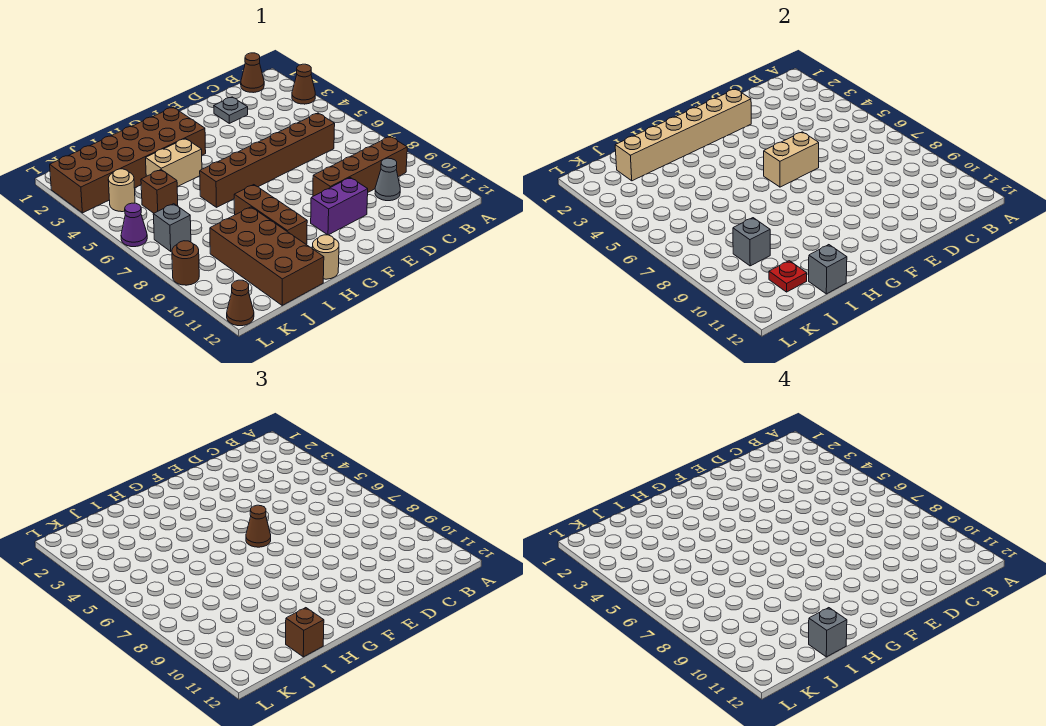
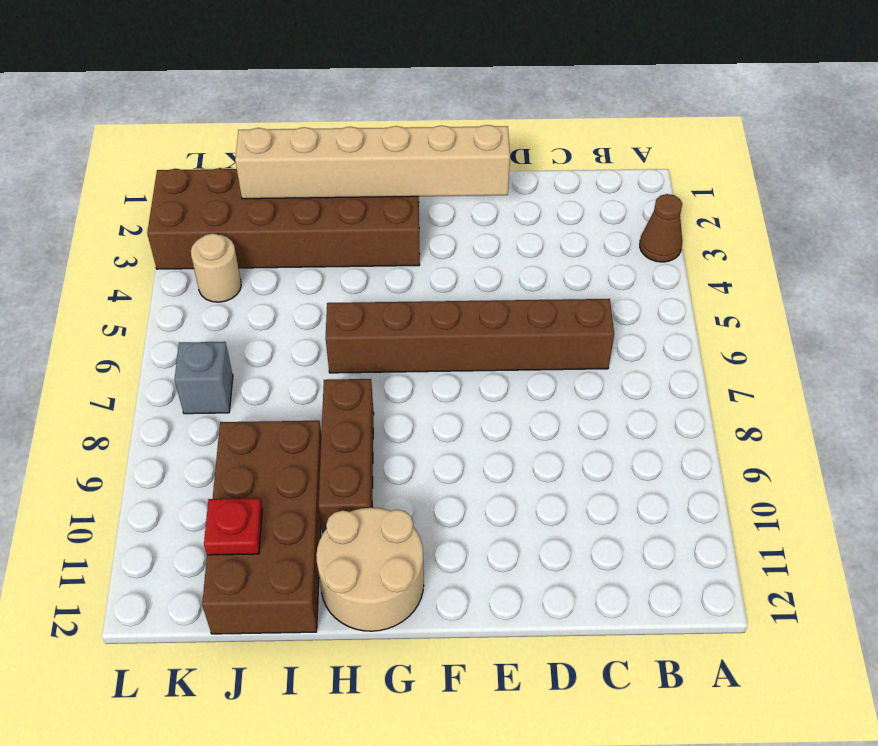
tan round brick G11:H12 level 1 -> tan round brick H12 level 1
none -> brown cone B1 level 1
none -> brown brick B9:E9 level 1
none -> grey cone C10 level 1

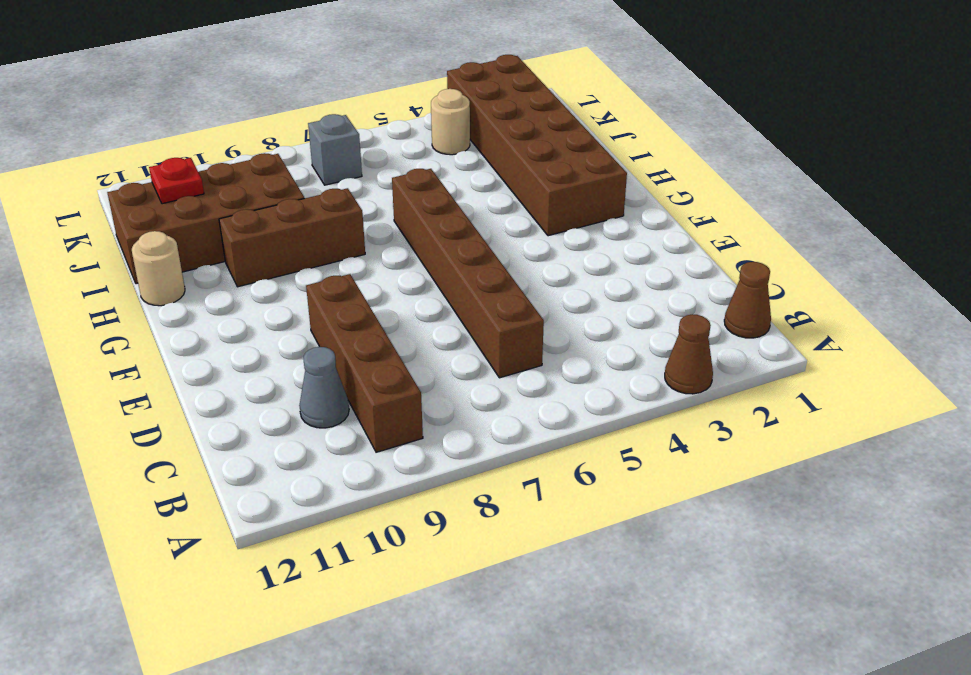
none -> grey plate D2 level 1
none -> purple brick E10:F10 level 1
none -> tan brick H4:I4 level 1

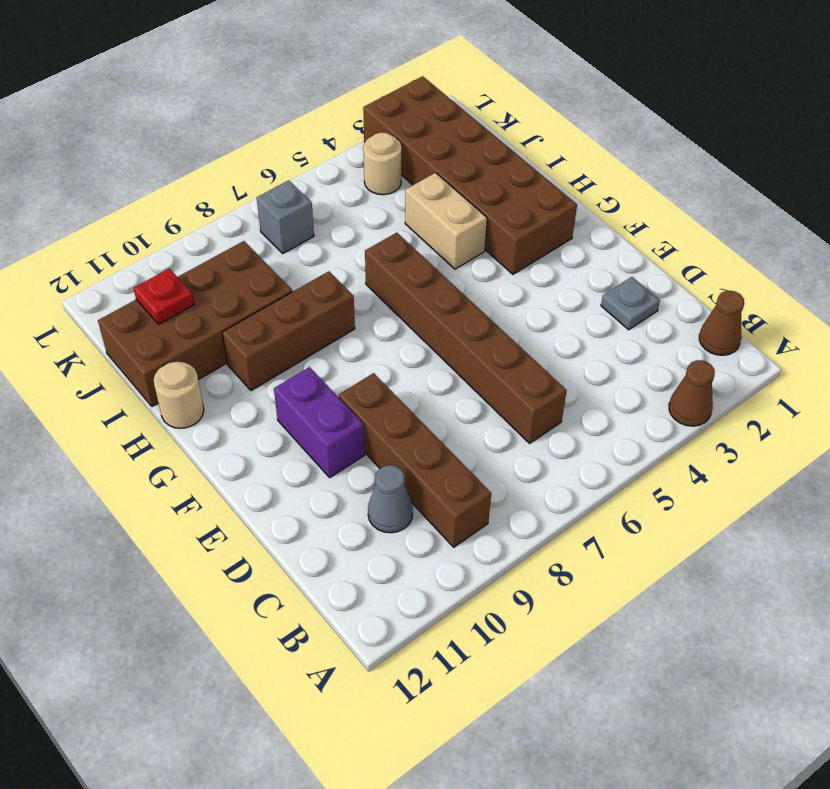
none -> brown brick J5 level 1
none -> purple cone L6 level 1
none -> brown round brick L9 level 1

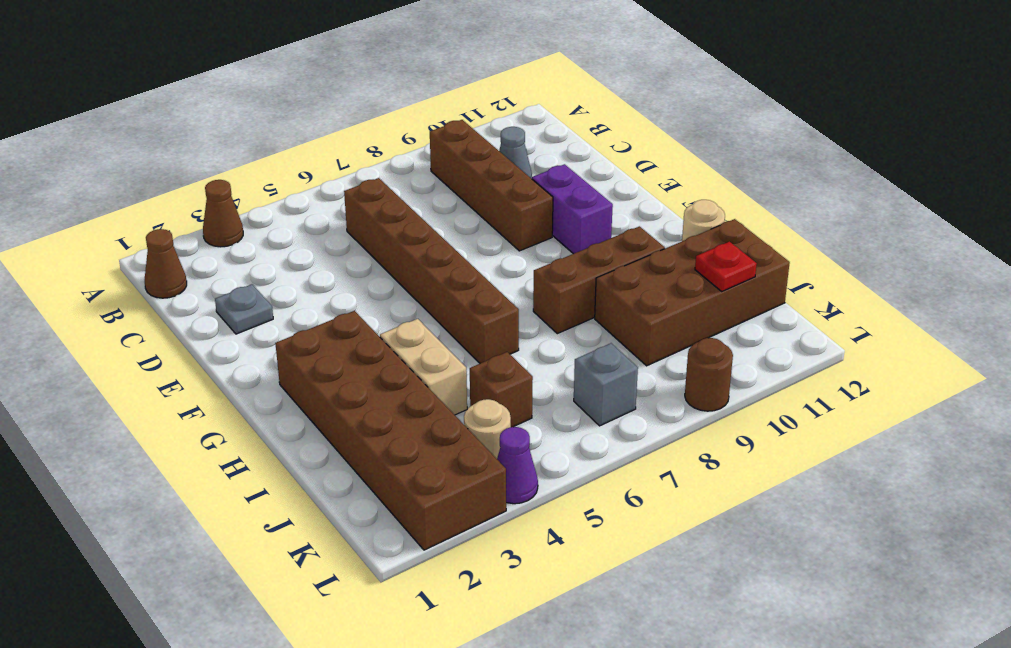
purple cone L4 level 1 -> purple cone L6 level 1
none -> brown cone L12 level 1
none -> tan brick E2:J2 level 2
none -> tan brick E6:F6 level 2

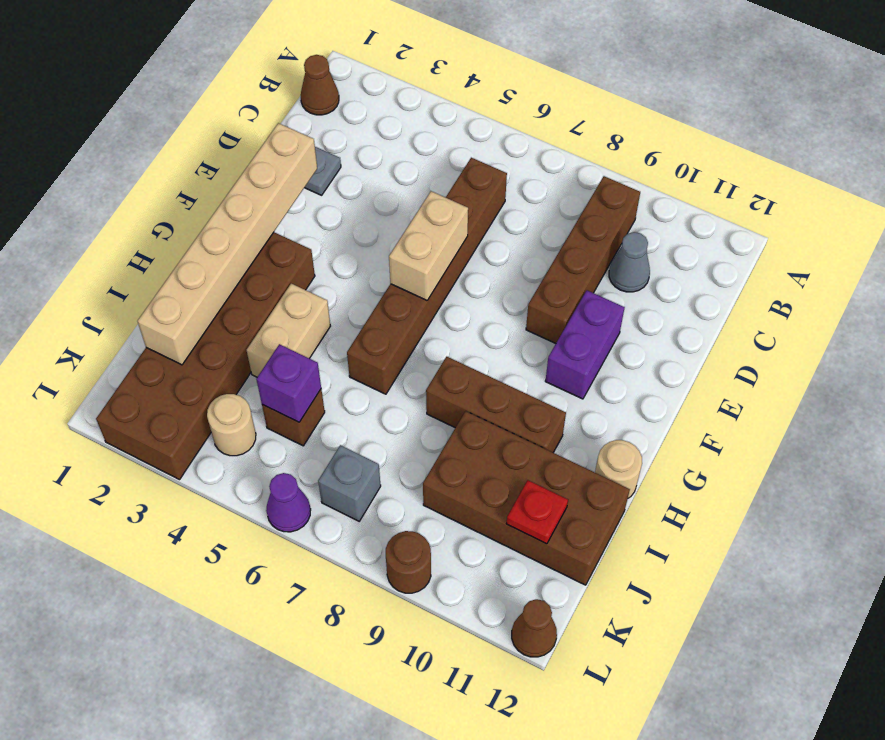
purple brick J5 level 2 -> none
none -> brown cone A3 level 1
none -> grey brick I12 level 2
none -> grey brick J9 level 2

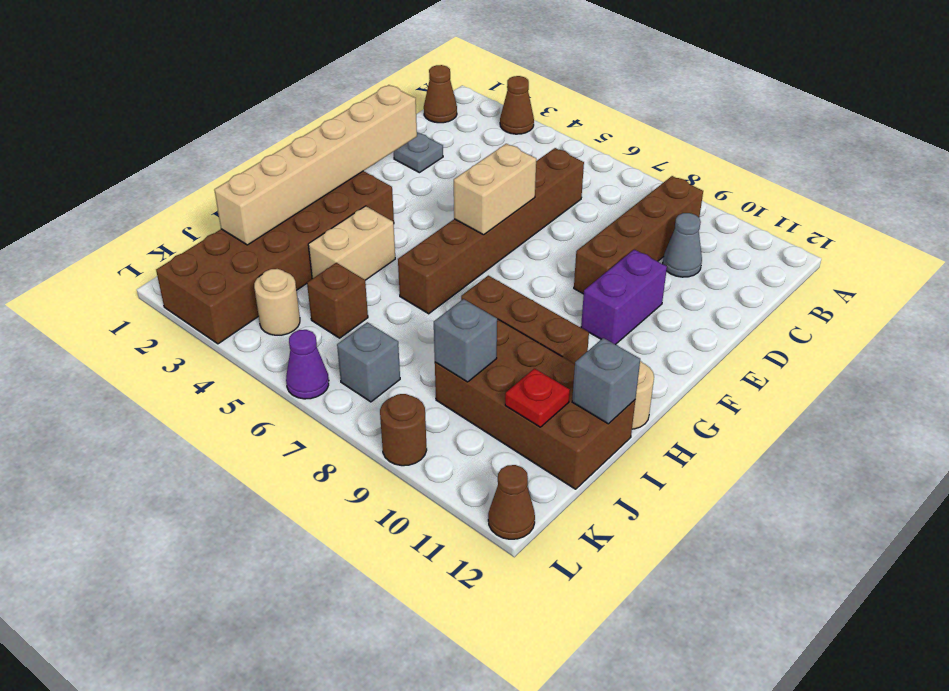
none -> brown cone F6 level 3
none -> brown brick I12 level 3
none -> grey brick I12 level 4

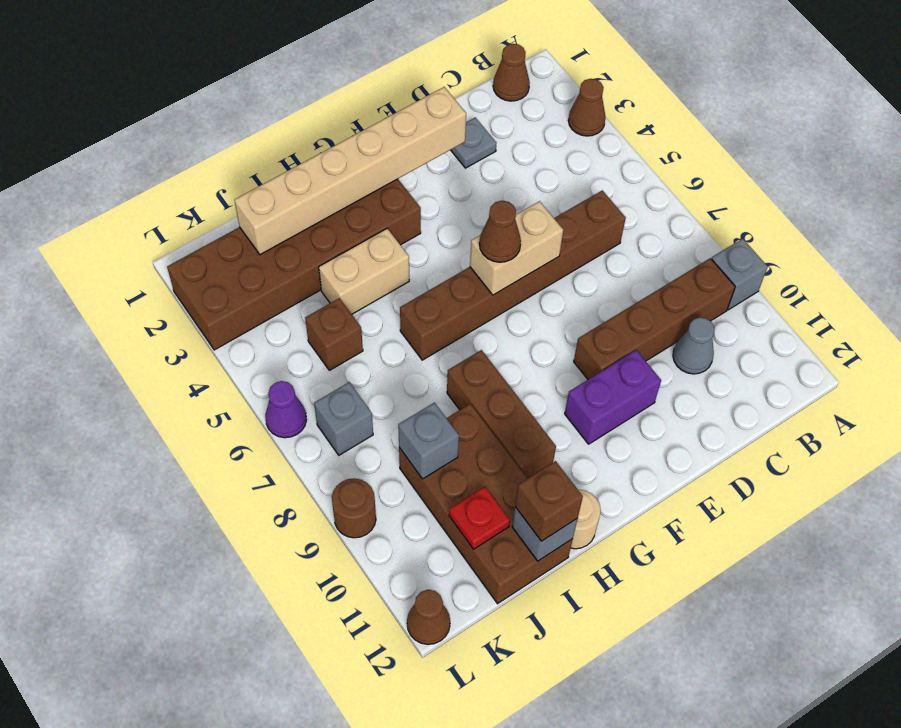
grey brick A9 level 1 -> grey brick I12 level 4
none -> tan round brick K4 level 1

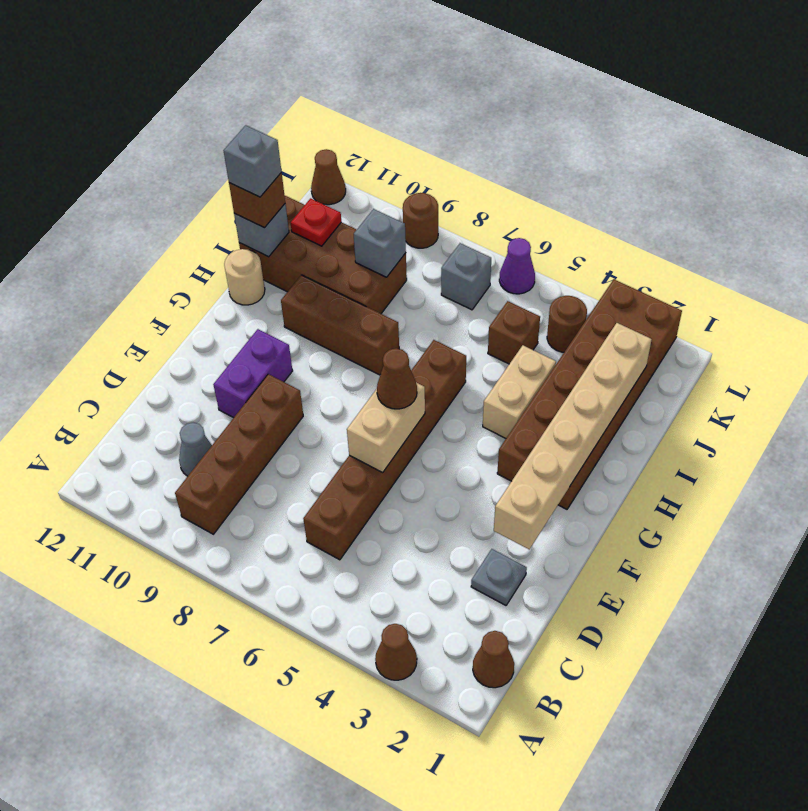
brown round brick K4 level 1 -> tan round brick K4 level 1

